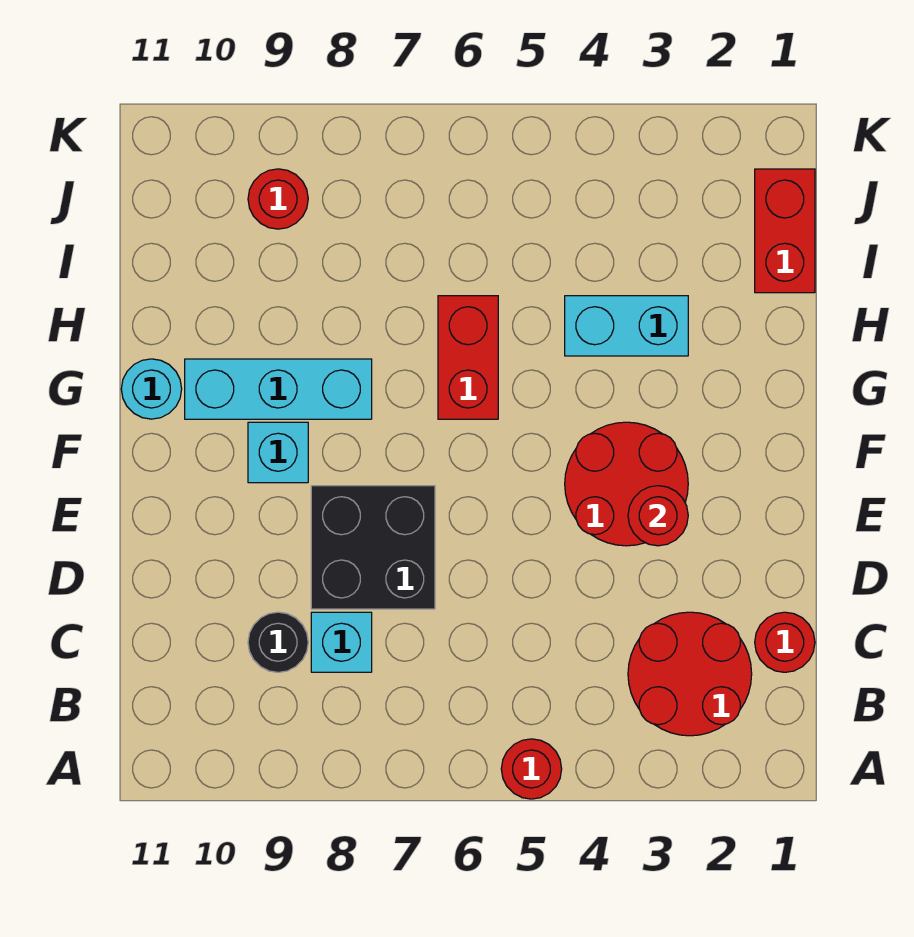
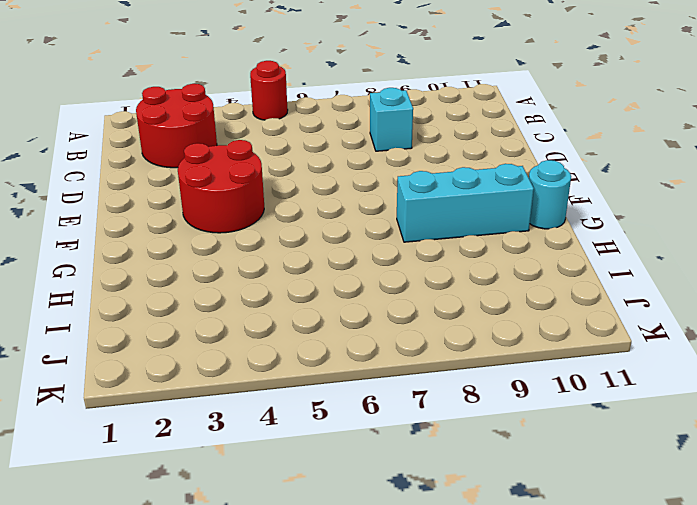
none -> red round brick C1 level 1
none -> black round brick C9 level 1
none -> black brick D7:E8 level 1

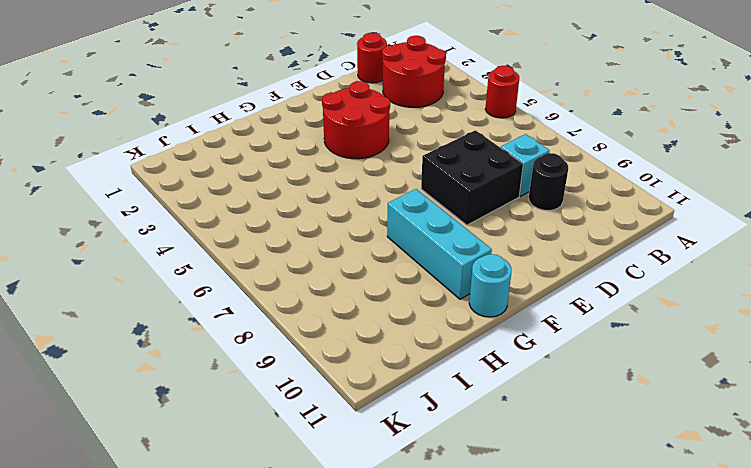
none -> cyan brick F9 level 1
none -> red brick G6:H6 level 1
none -> cyan brick H3:H4 level 1

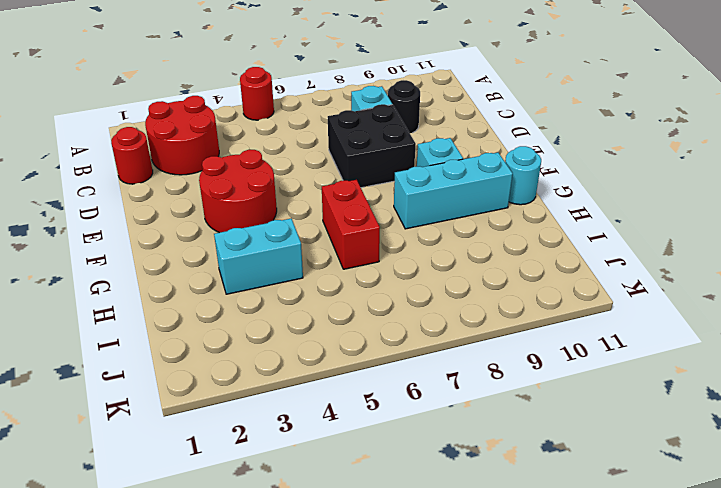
none -> red brick I1:J1 level 1
none -> red round brick J9 level 1
none -> red round brick E3 level 2

